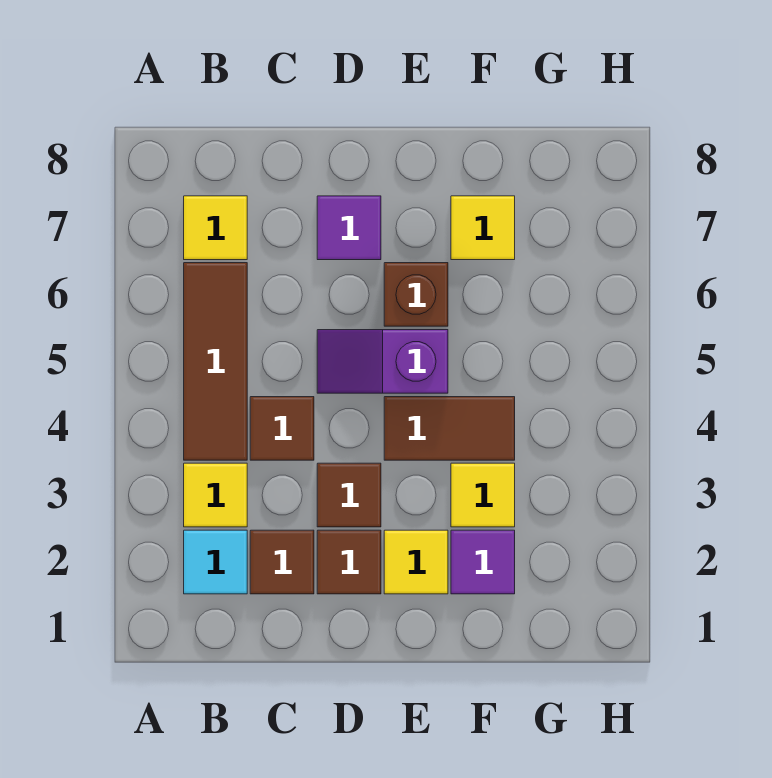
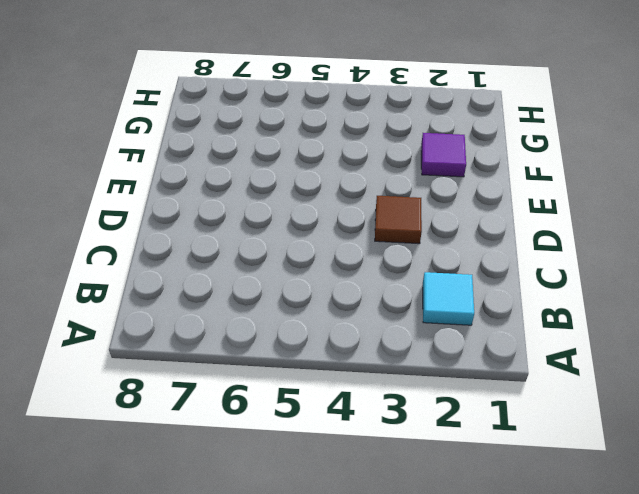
none -> yellow tile B3 level 1
none -> brown tile B4:B6 level 1
none -> yellow tile B7 level 1

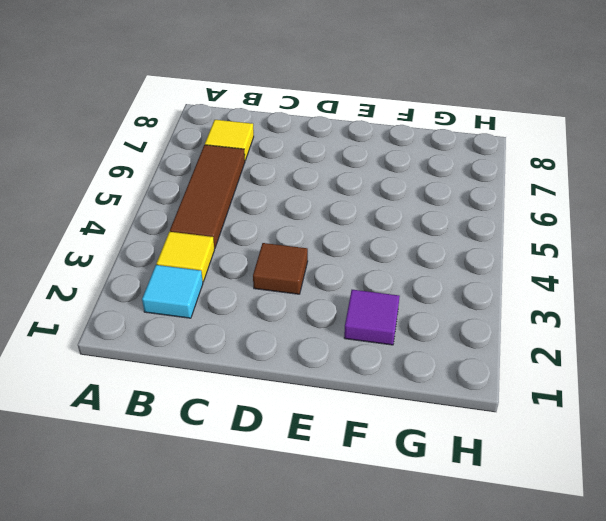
none -> brown tile C2 level 1
none -> brown tile C4 level 1
none -> brown tile D2 level 1

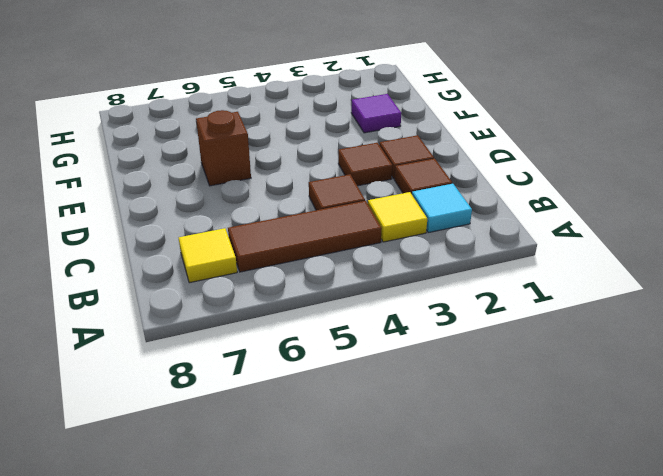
none -> purple slope D5:E5 level 1 top E
none -> purple tile D7 level 1
none -> yellow tile E2 level 1

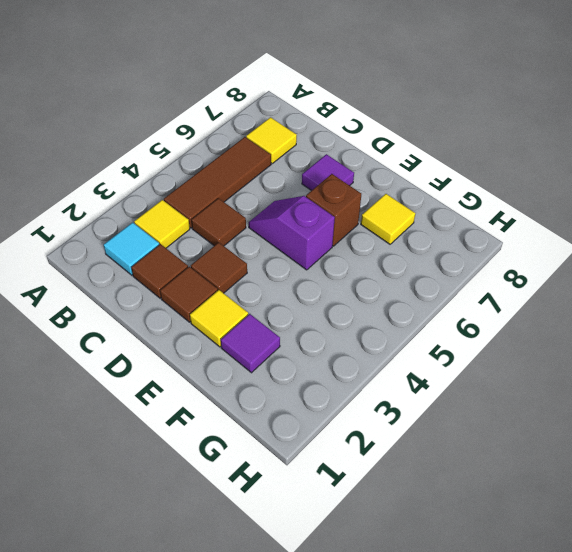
none -> brown tile E4:F4 level 1
none -> yellow tile F3 level 1

